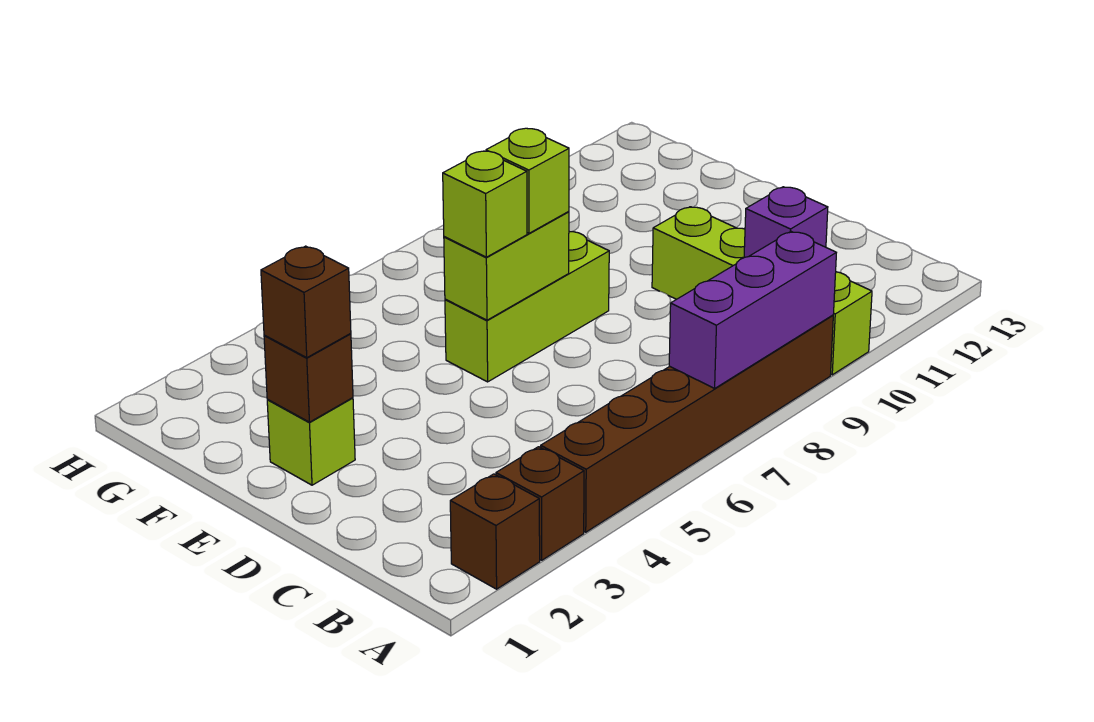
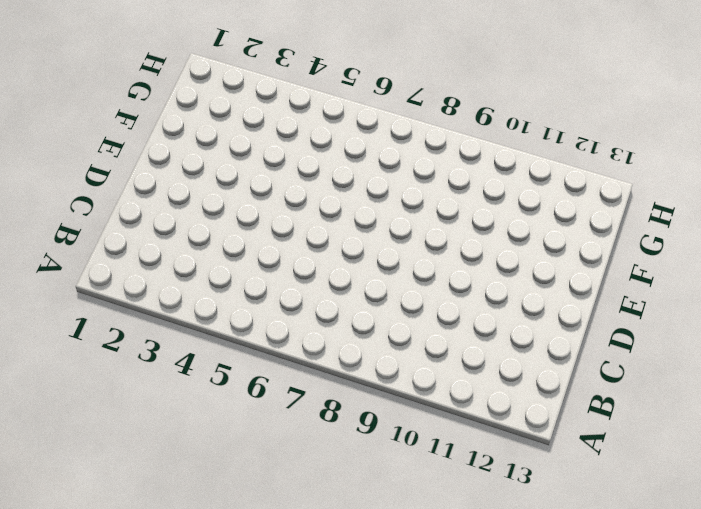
none -> brown brick A2 level 1
none -> brown brick A3 level 1
none -> brown brick A4:A9 level 1

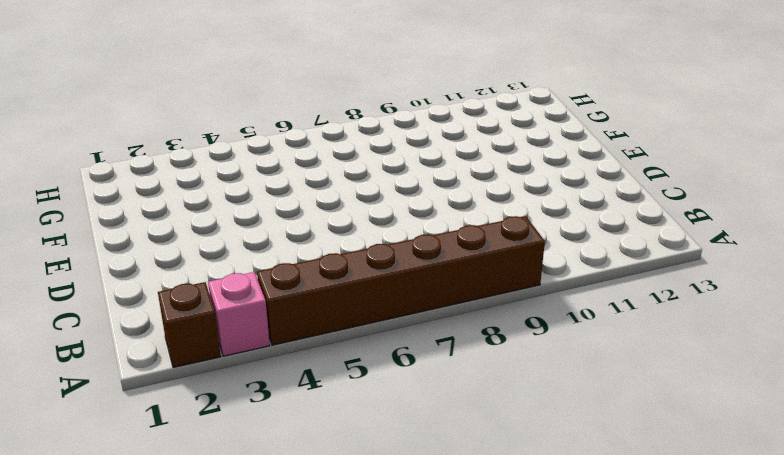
pink brick A3 level 1 -> brown brick A3 level 1
none -> lime brick A10:D10 level 1
none -> lime brick E2 level 1
none -> lime brick E6:E8 level 1

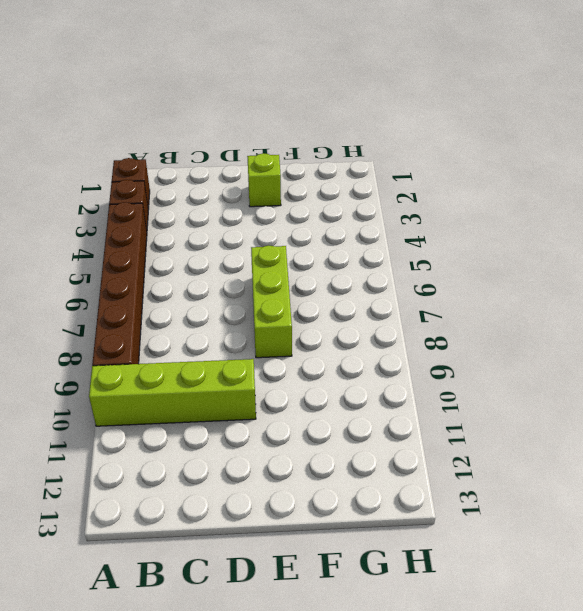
none -> purple brick A7:A9 level 2
none -> purple brick B10 level 2
none -> brown brick E2 level 2

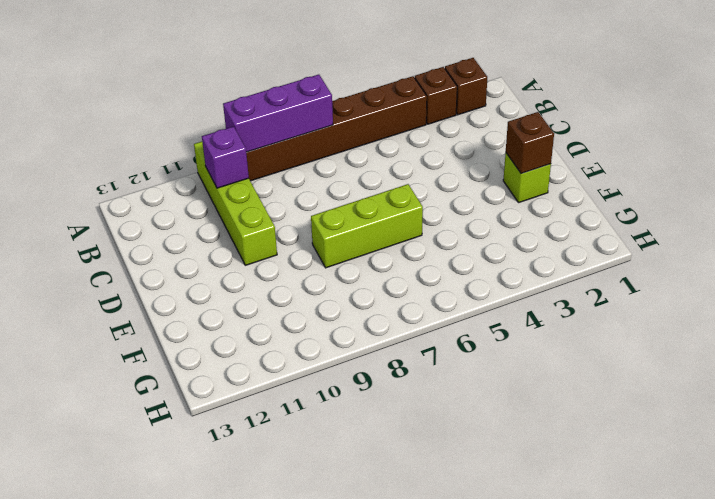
none -> lime brick E6:E7 level 2
none -> brown brick E2 level 3
none -> lime brick E6 level 3

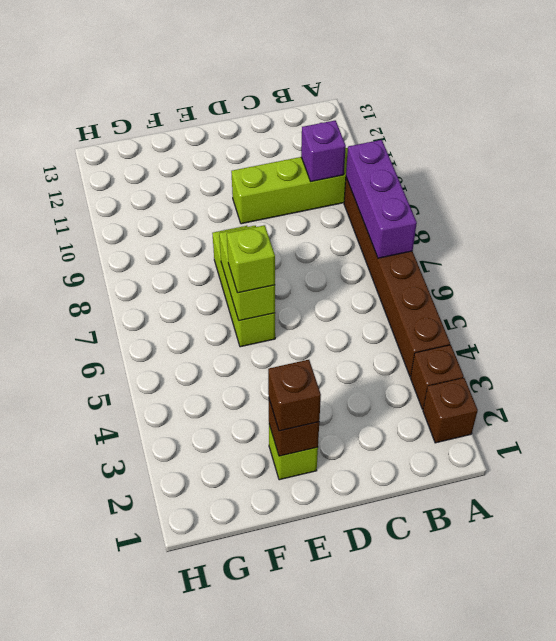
none -> lime brick E7 level 3

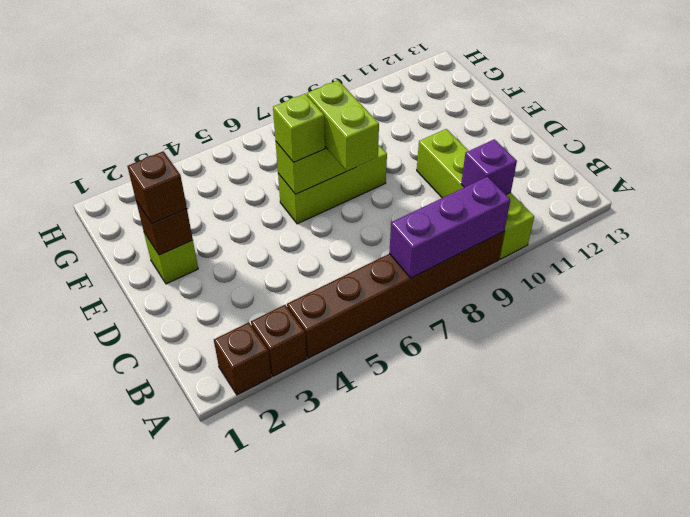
lime brick D7:E7 level 3 -> lime brick E7 level 3

